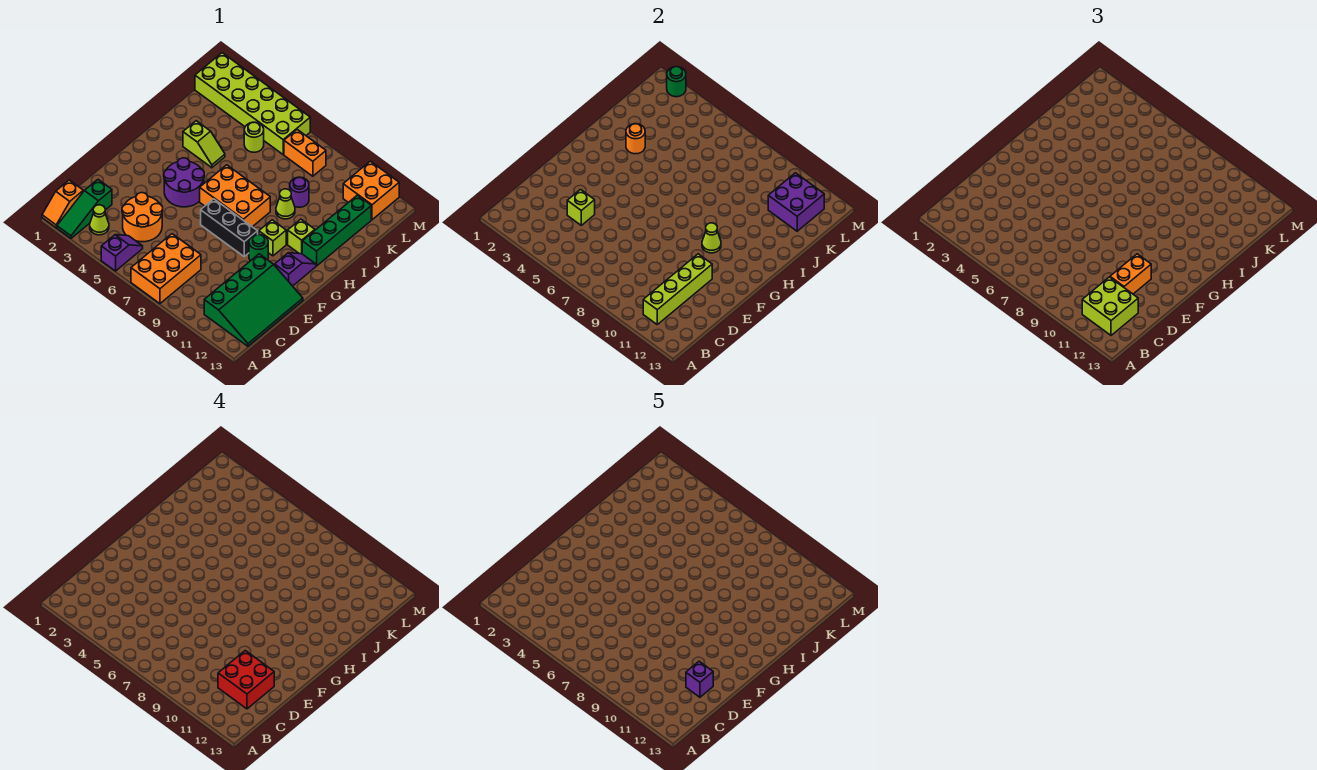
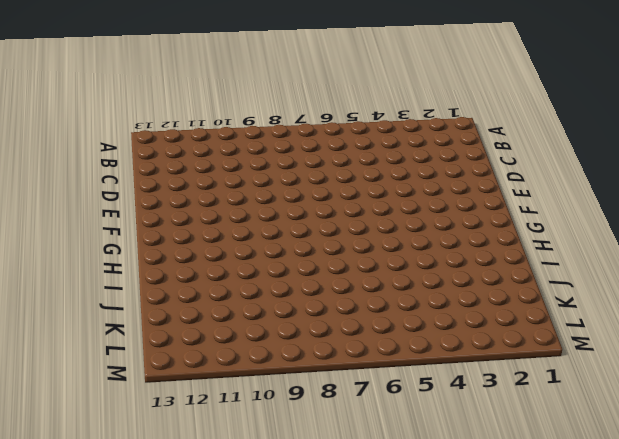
none -> orange slope A1:B1 level 1 top B
none -> green slope A2:C2 level 1 top C
none -> purple slope A5:B5 level 1 top A
none -> orange brick A7:C8 level 1

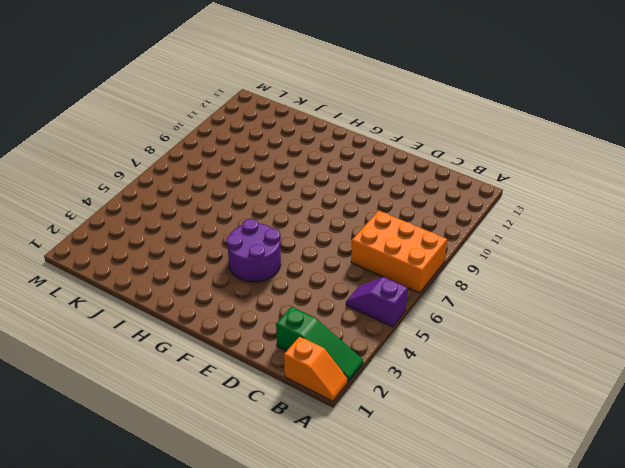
none -> lime cone B3 level 1
none -> green slope B11:E13 level 1 top 11
none -> orange round brick C4:D5 level 1
none -> black brick F7:F9 level 1

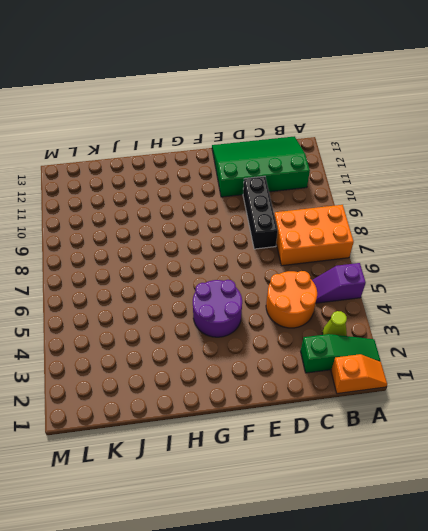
black brick D8:D10 level 1 -> black brick F7:F9 level 1
none -> green round brick F10 level 1
none -> purple slope F12:G12 level 1 top F
none -> orange brick G6:H8 level 1
none -> lime brick G10 level 1

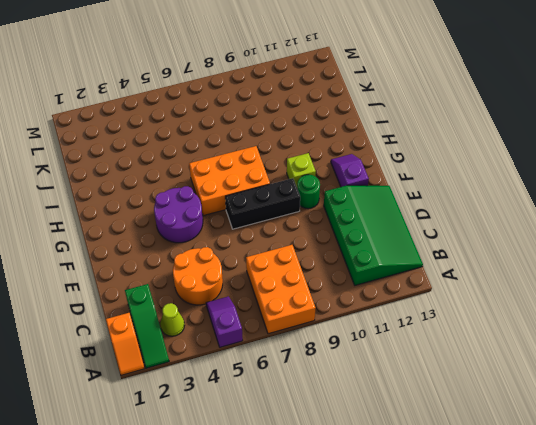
none -> lime brick H11 level 1
none -> green brick H12:K12 level 1
none -> lime slope I3:I4 level 1 top 3
none -> lime cone I9 level 1

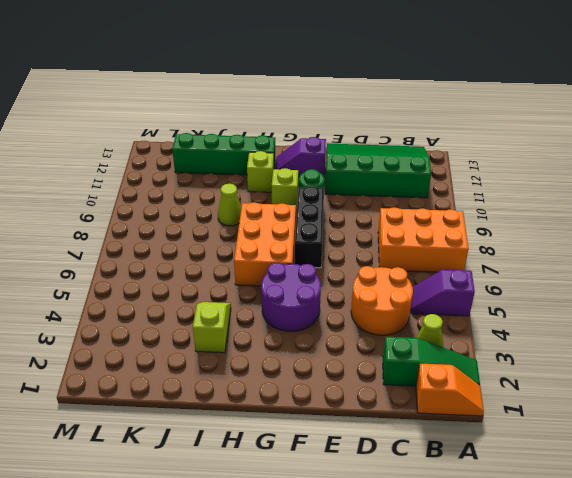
none -> purple round brick J9 level 1
none -> lime round brick K5 level 1
none -> lime brick L1:M6 level 1
none -> orange brick L7:L8 level 1

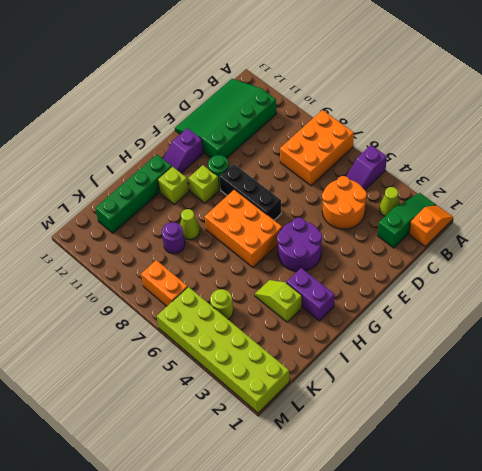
purple brick H2:H3 level 1 -> none
none -> orange brick L11:M12 level 1
none -> lime brick B11:E11 level 2
none -> lime brick D4 level 2
none -> lime cone G10 level 2

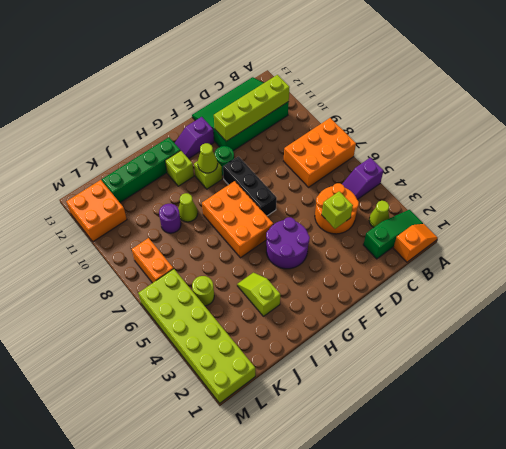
none -> orange round brick I3 level 2
none -> purple brick K11:L12 level 2
none -> green round brick M2 level 2
none -> lime brick B11:C12 level 3

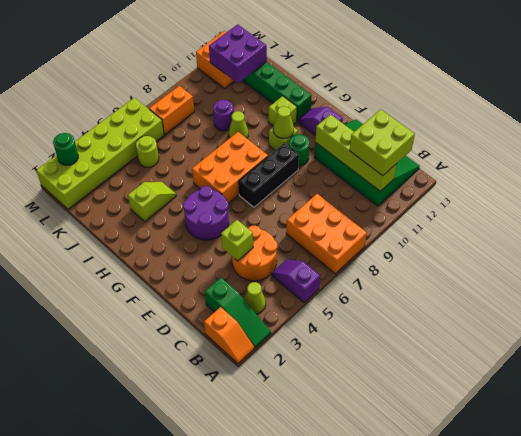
none -> orange round brick I3 level 2
none -> orange brick D11:E11 level 3
none -> red brick C11:D12 level 4
none -> purple brick D12 level 5

